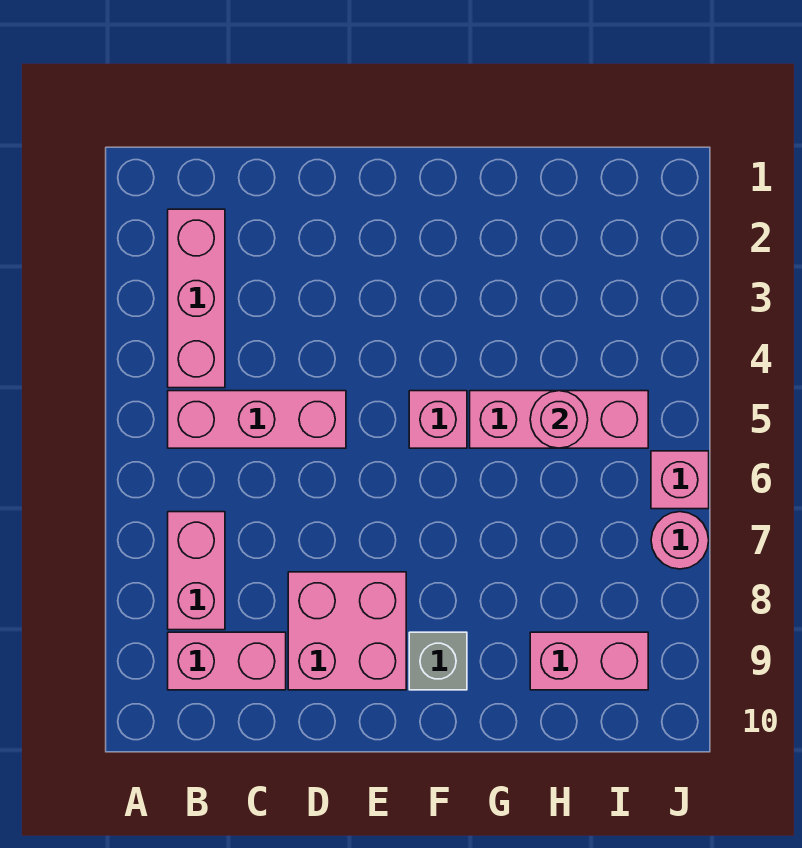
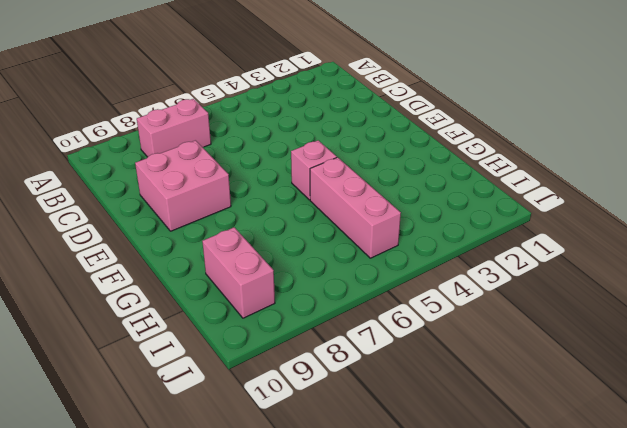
none -> pink brick B2:B4 level 1
none -> pink brick B5:D5 level 1
none -> pink brick B9:C9 level 1

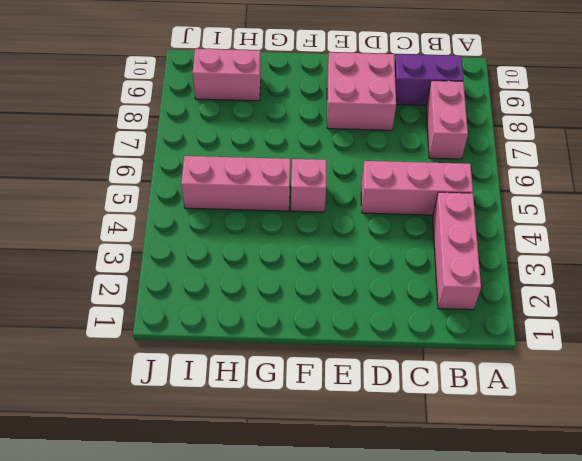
purple brick B9:C9 level 1 -> pink brick B9:C9 level 1
none -> grey brick F9 level 1
none -> pink brick J6 level 1
none -> pink round brick J7 level 1

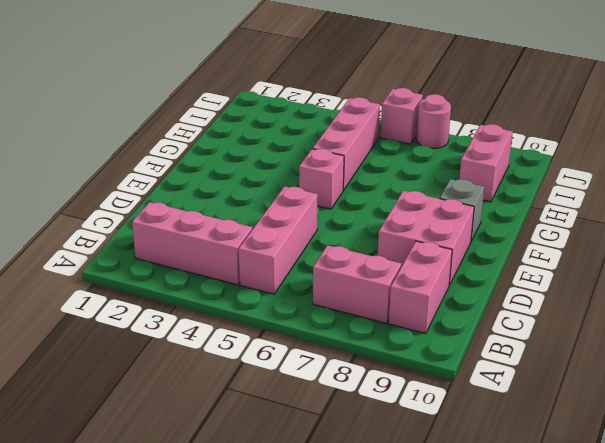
none -> pink round brick H5 level 2

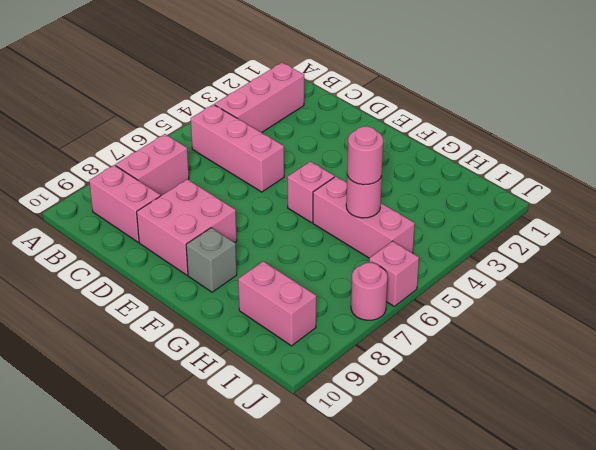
pink round brick H5 level 3 -> none

